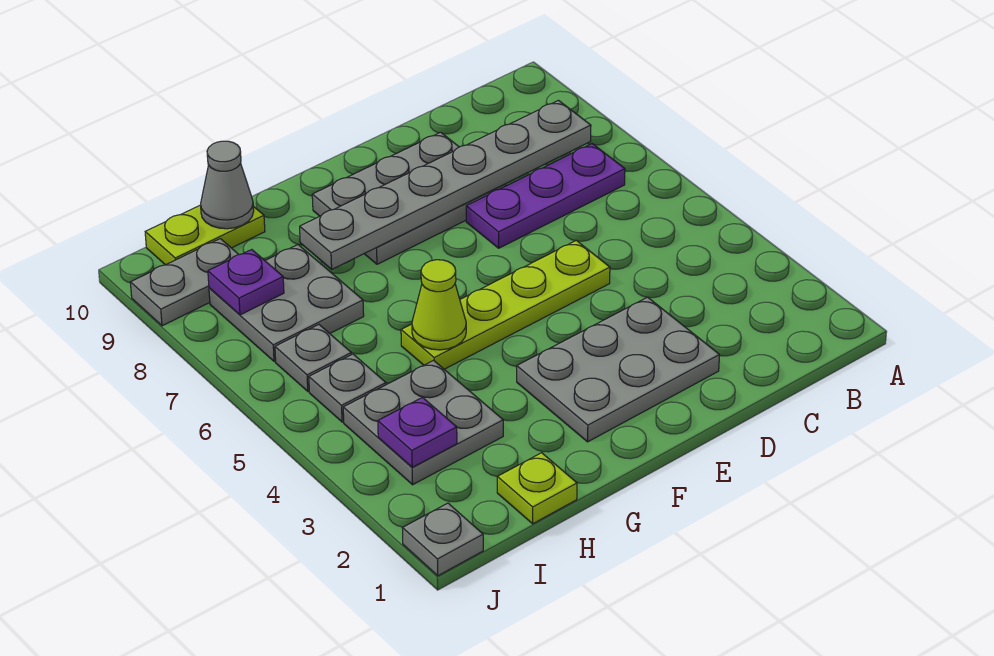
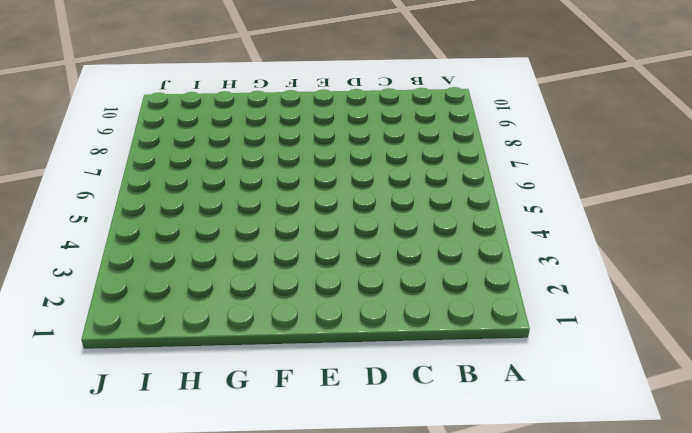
none -> purple plate B7:D7 level 1
none -> grey plate D2:F3 level 1
none -> lime plate D5:G5 level 1

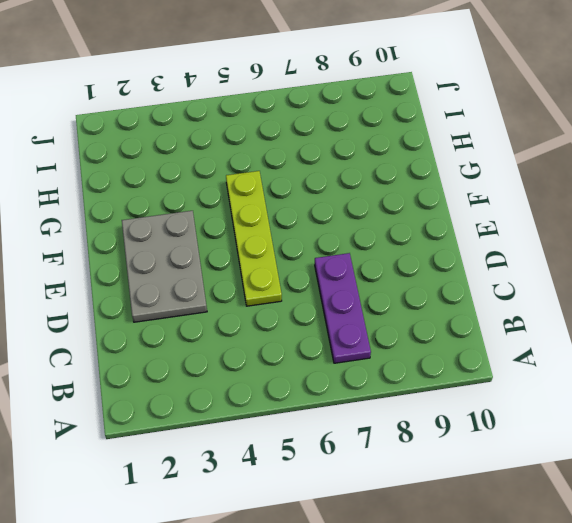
none -> grey plate D8:F9 level 1
none -> lime plate H1 level 1
none -> grey plate H3:I4 level 1

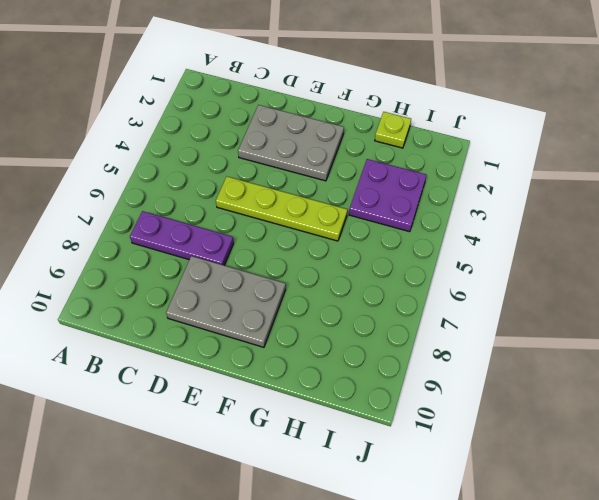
purple plate H3:I4 level 1 -> grey plate H3:I4 level 1
none -> grey plate H7:I8 level 1
none -> lime plate H10:I10 level 1
none -> grey plate I5 level 1

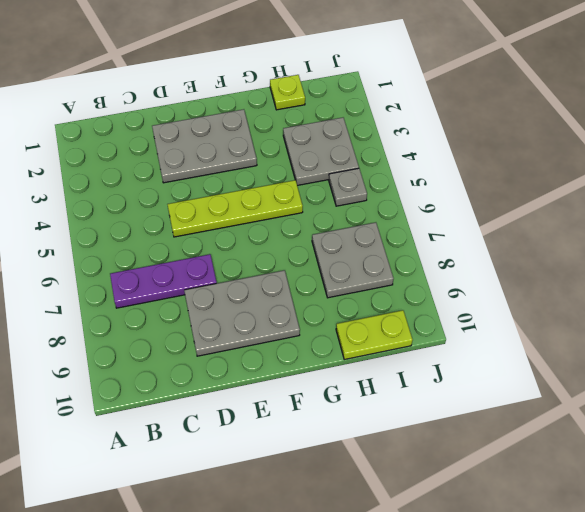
none -> grey plate I6 level 1
none -> grey plate I9:J9 level 1
none -> grey plate J1 level 1

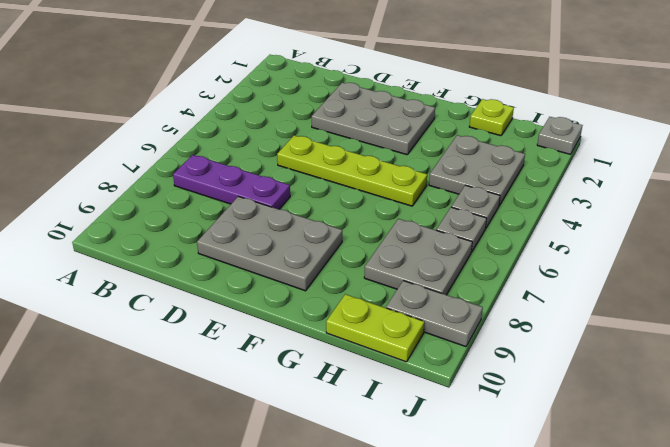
none -> grey plate B8:G8 level 2
none -> lime cone G5 level 2
none -> grey cone H10 level 2

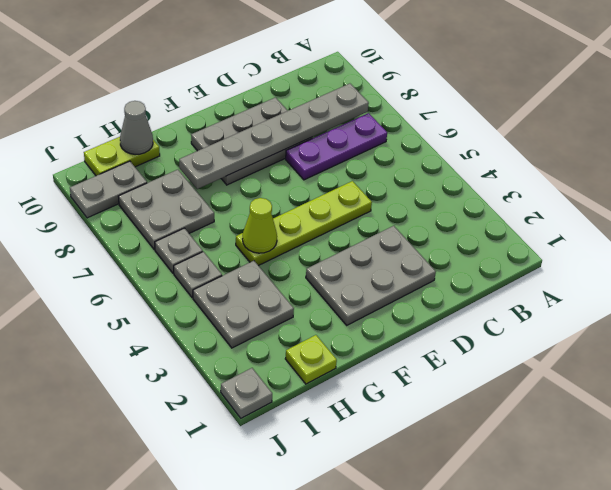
none -> purple plate I3 level 2
none -> purple plate I8 level 2

